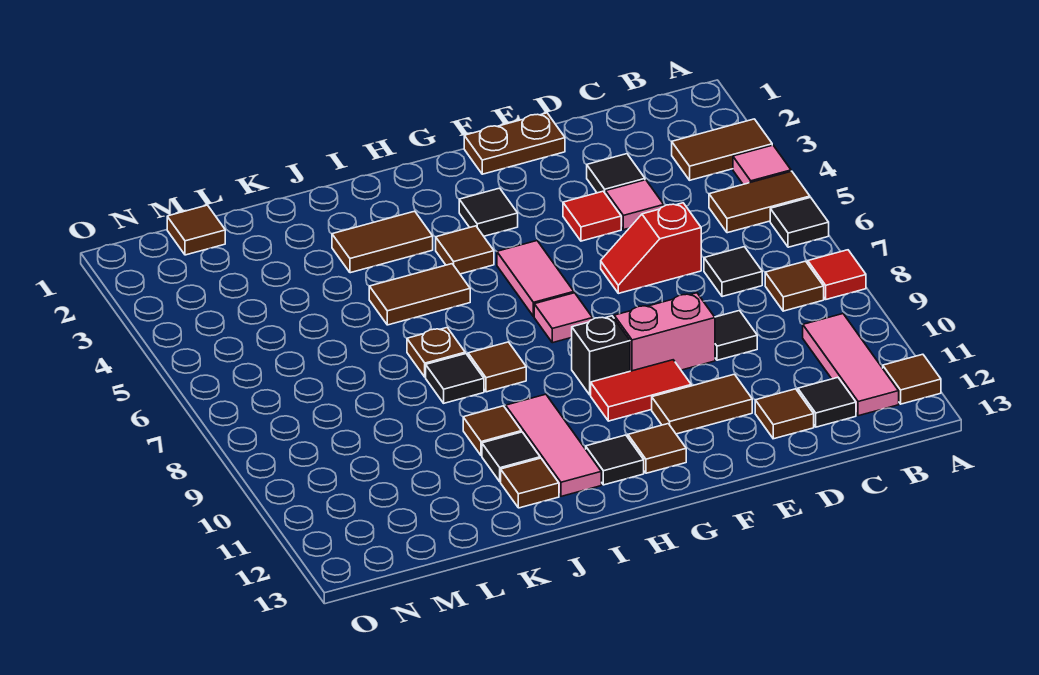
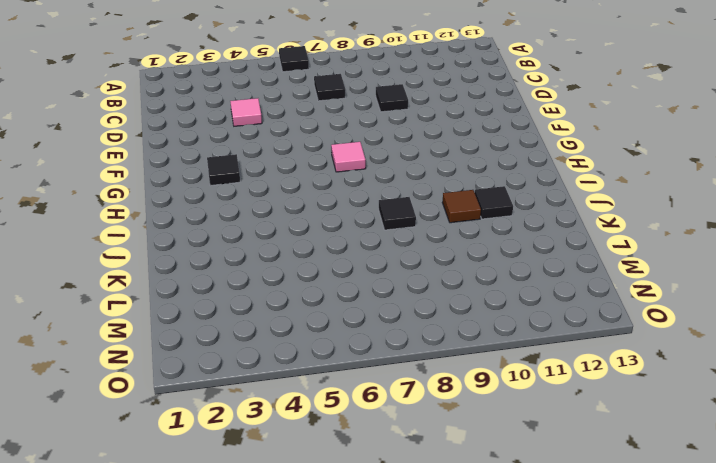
none -> brown tile A3:B3 level 1
none -> pink tile A4 level 1
none -> brown tile A5:B5 level 1
none -> red tile A8 level 1

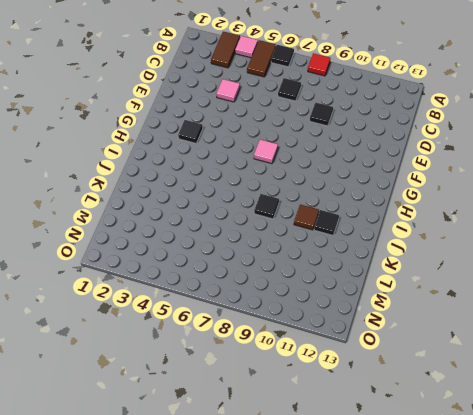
none -> brown tile A12 level 1
none -> brown tile B8 level 1
none -> pink tile B10:B12 level 1
none -> black tile C12 level 1

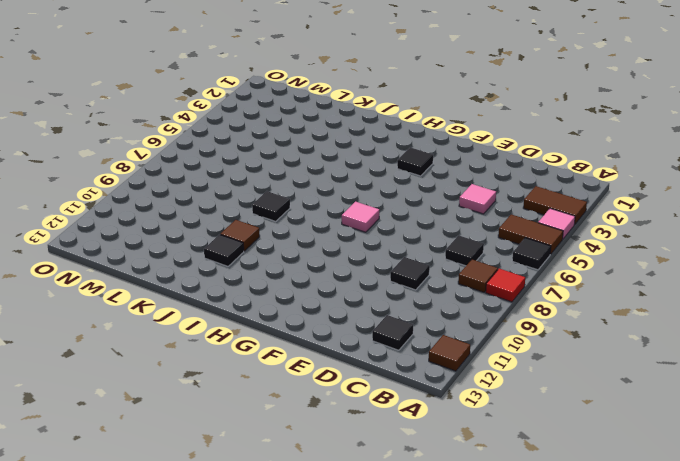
none -> pink tile B10:B12 level 1
none -> black tile D3 level 1
none -> red slope D6:E6 level 1 top D
none -> brown tile D12 level 1

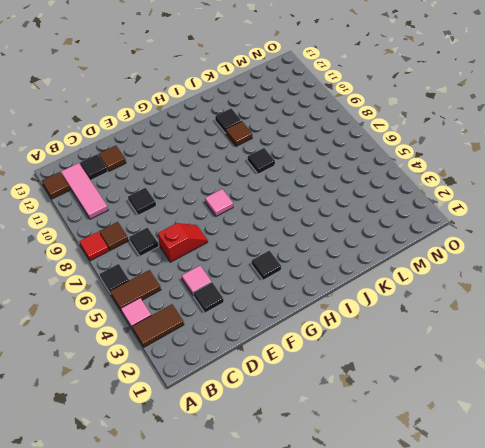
none -> brown plate E1:F1 level 1
none -> red tile E4 level 1
none -> pink brick E9:F9 level 1
none -> brown tile E11:F11 level 1

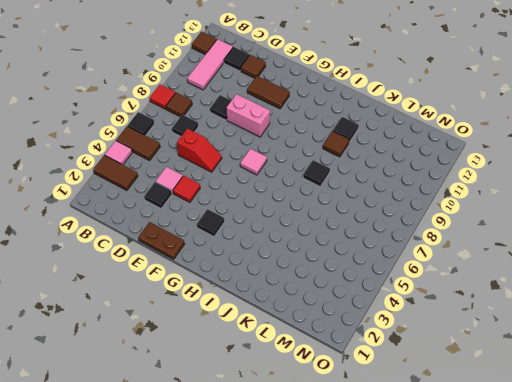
none -> red tile F10:G10 level 1
none -> pink tile G5:G6 level 1
none -> black brick G9 level 1
none -> brown tile G12 level 1

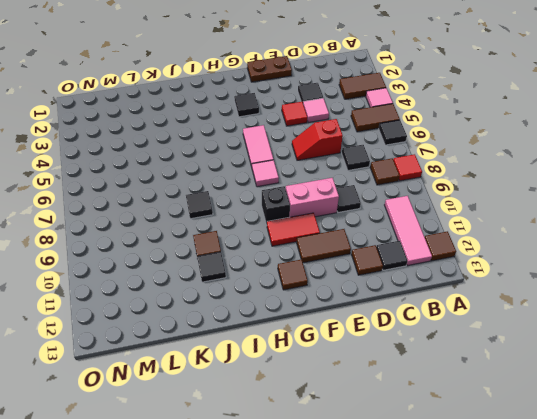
none -> brown tile H4 level 1
none -> black tile H12 level 1
none -> brown tile I3:J3 level 1
none -> brown tile I5:J5 level 1

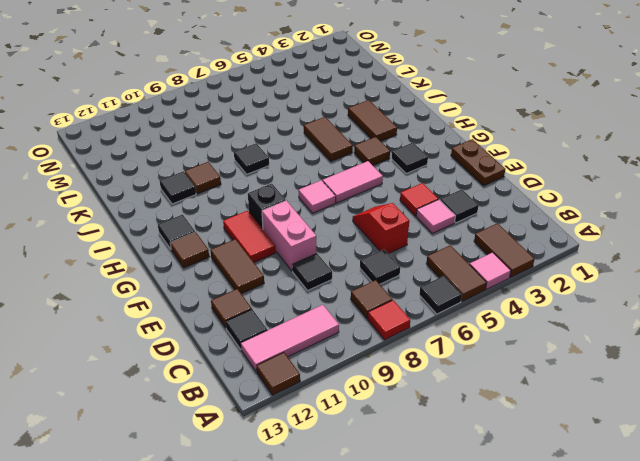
none -> brown tile I8 level 1
none -> pink tile I10:I12 level 1
none -> brown plate J7 level 1
none -> brown tile J12 level 1

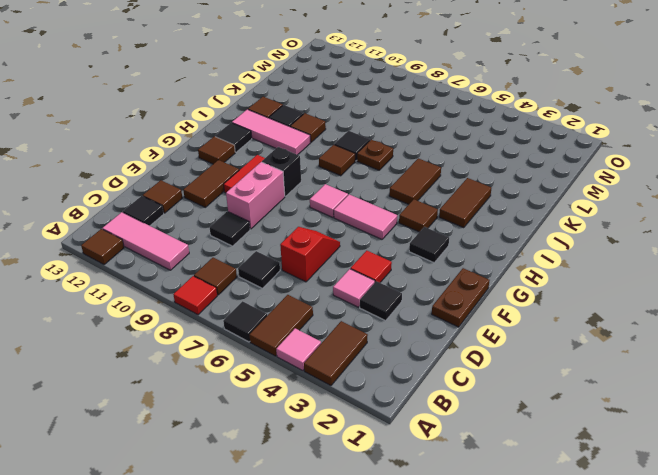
none -> brown tile M1 level 1

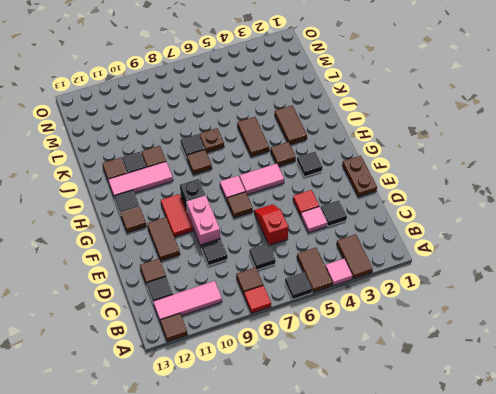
brown tile F7 level 1 -> brown tile M1 level 1

